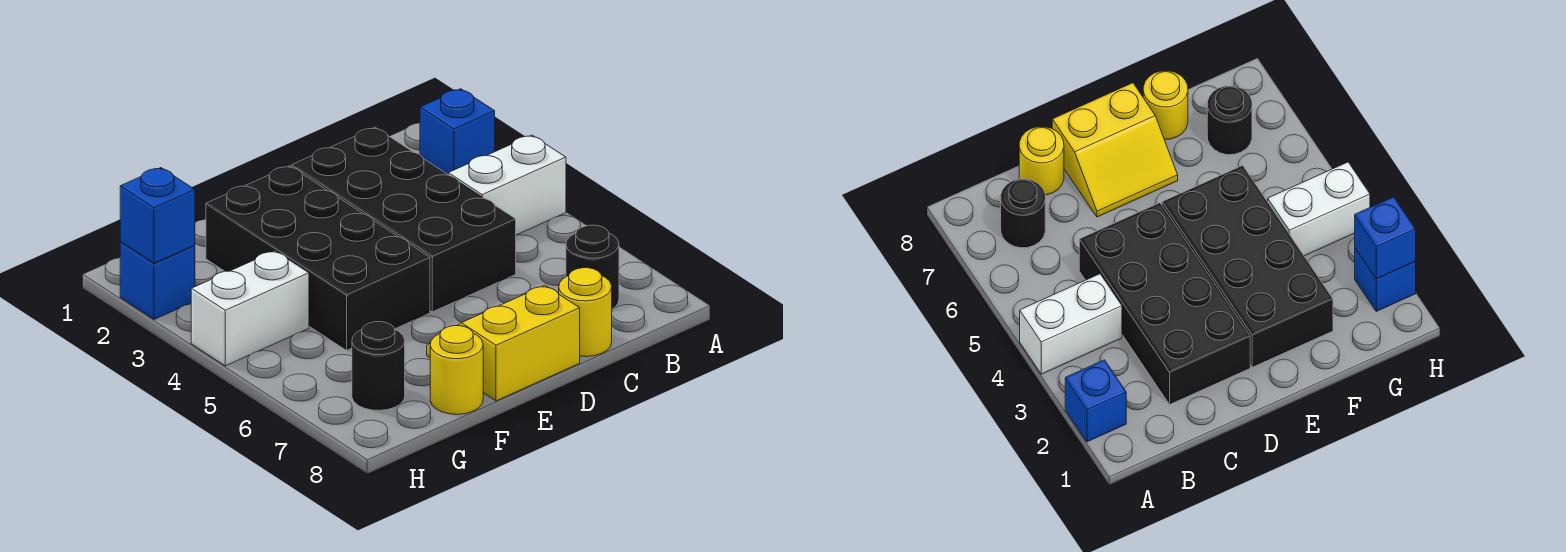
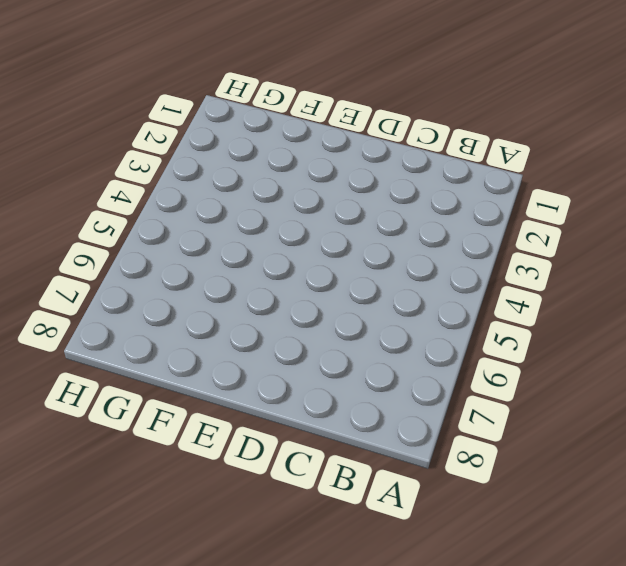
none -> blue brick A2 level 1
none -> white brick A4:B4 level 1
none -> black round brick B7 level 1

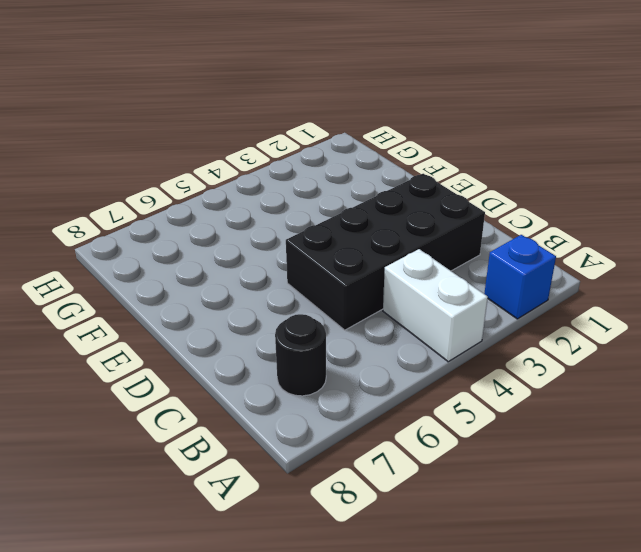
none -> yellow round brick C8 level 1
none -> yellow slope D7:E8 level 1 top 8
none -> black brick E2:F5 level 1

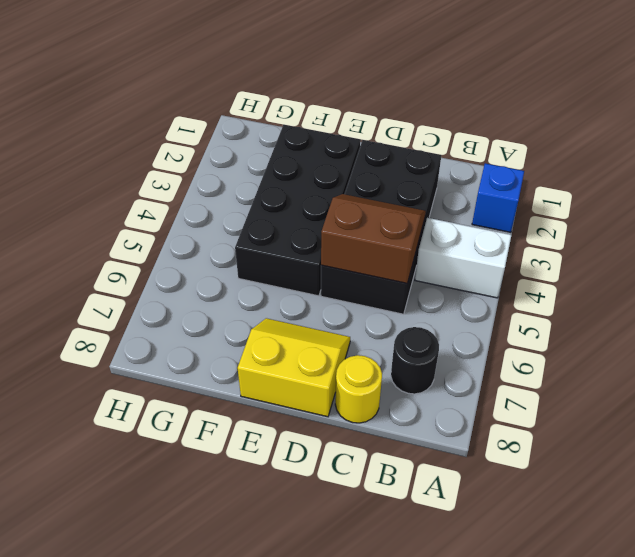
brown slope C4:D5 level 2 top 5 -> none
none -> yellow round brick F8 level 1
none -> white brick G4:H4 level 1
none -> black round brick G7 level 1

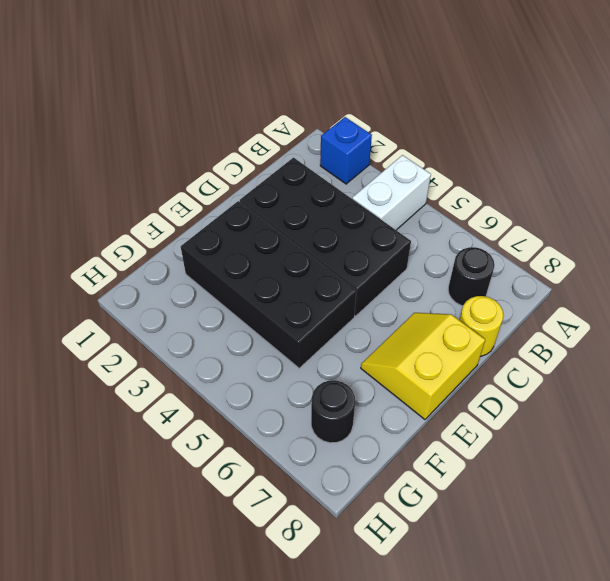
none -> yellow round brick F8 level 1
none -> white brick G4:H4 level 1
none -> blue brick H2 level 1

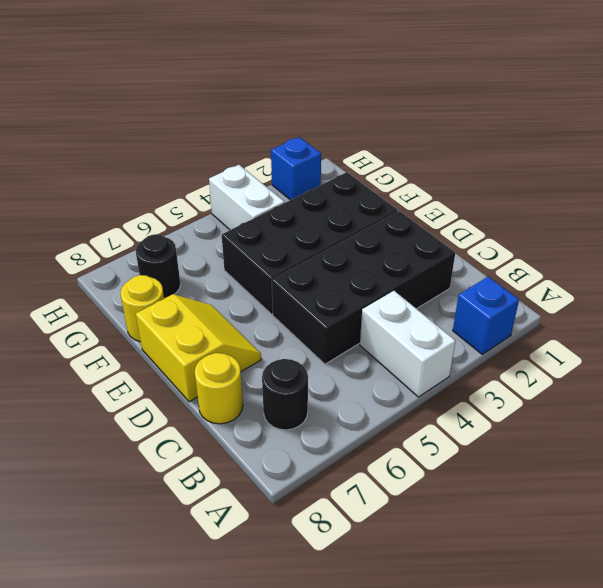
none -> blue brick H2 level 2

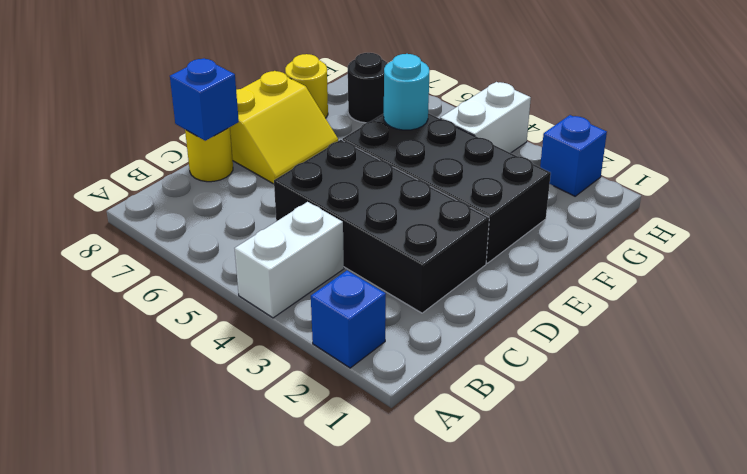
blue brick C8 level 2 -> blue brick H2 level 2
cyan round brick F5 level 2 -> none
none -> black round brick B7 level 1

